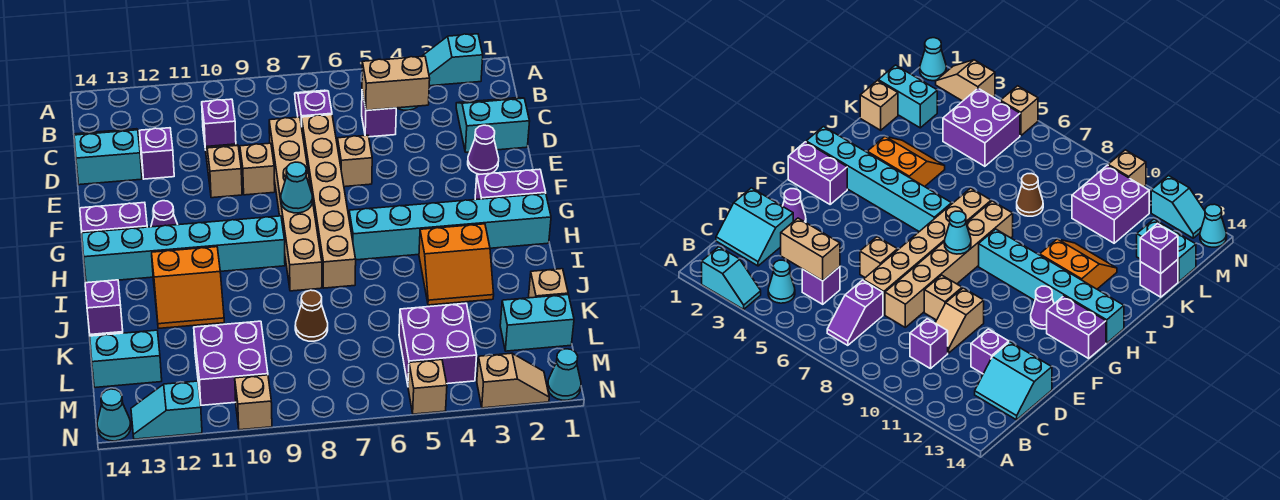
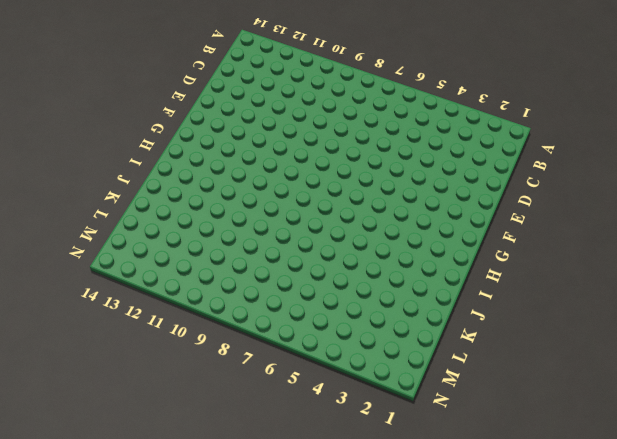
none -> cyan slope A2:A3 level 1 top 2
none -> cyan cone B4 level 1
none -> purple slope B7:C7 level 1 top C
none -> cyan slope C1:D2 level 1 top D

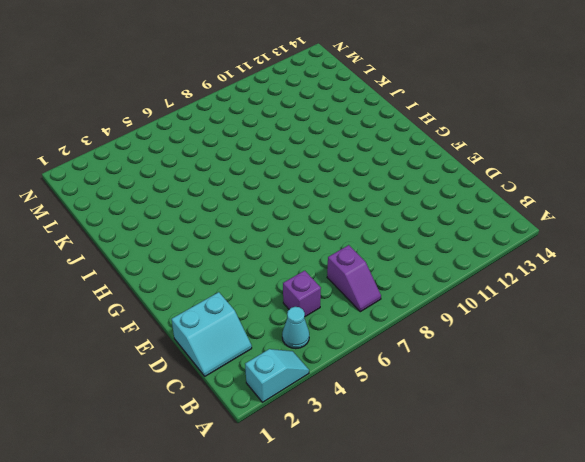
none -> purple brick C10 level 1
none -> cyan slope C13:D14 level 1 top D
none -> tan brick D7:I7 level 1
none -> tan brick D8:I8 level 1

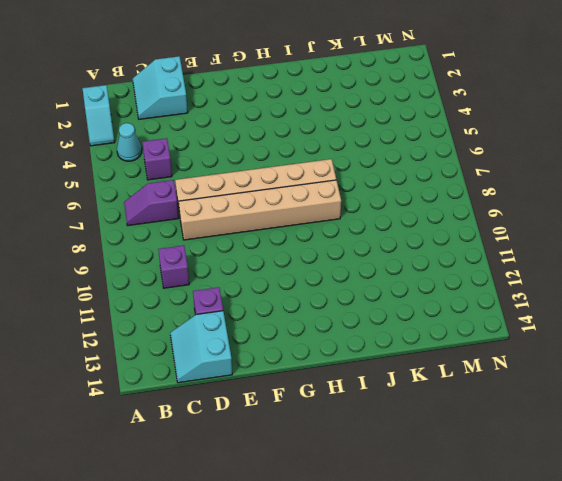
none -> tan slope D10:E10 level 1 top E
none -> purple cone E2 level 1
none -> tan brick E6 level 1
none -> tan brick E9 level 1

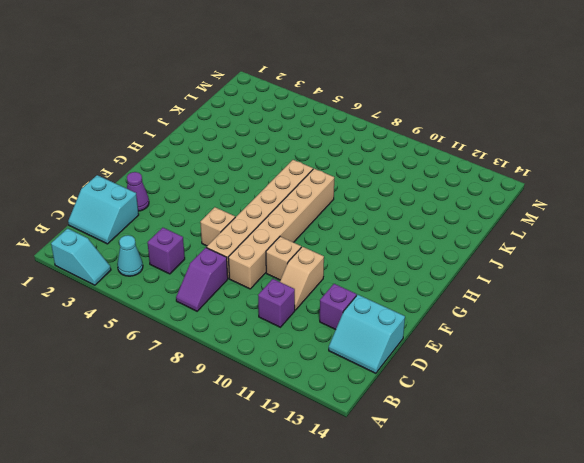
none -> purple brick G1:G2 level 1
none -> purple cone G12 level 1
none -> purple brick G13:G14 level 1
none -> cyan brick H1:H6 level 1

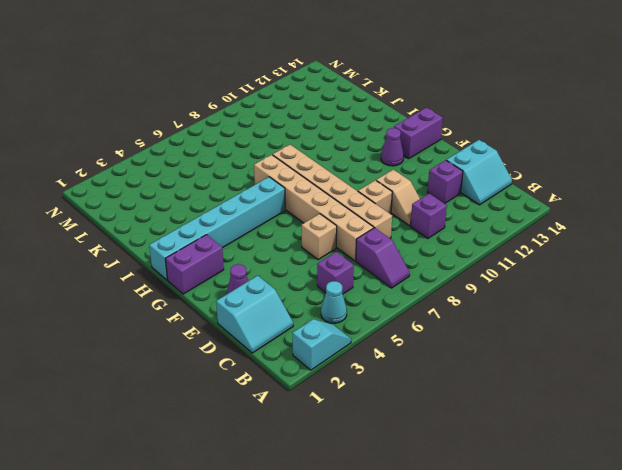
none -> cyan brick H9:H14 level 1
none -> orange slope I3:J4 level 1 top I
none -> orange slope I11:J12 level 1 top I
none -> tan brick K1 level 1

